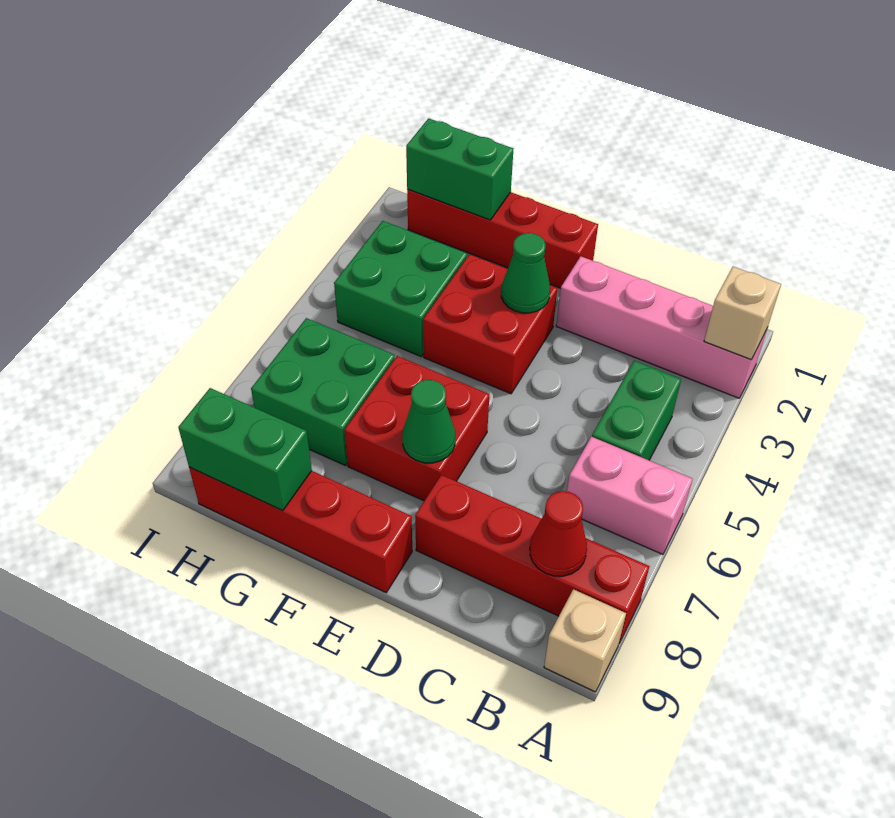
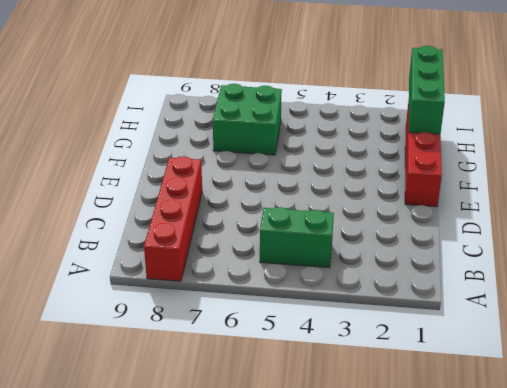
green brick G1:I1 level 2 -> green brick G1:H1 level 2
none -> pink brick A2:D2 level 1
none -> pink brick A6:B6 level 1
none -> tan brick A9 level 1

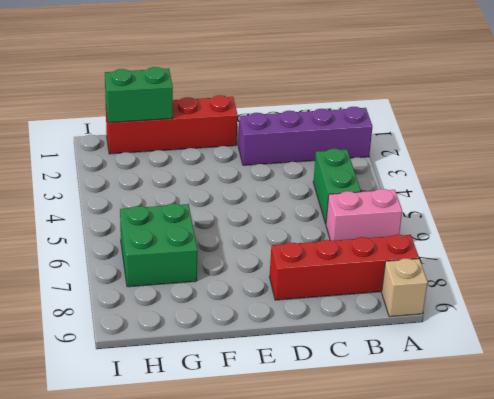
purple brick A2:D2 level 1 -> pink brick A2:D2 level 1
none -> red brick E3:F4 level 1
none -> red brick E6:F7 level 1
none -> red brick E9:H9 level 1

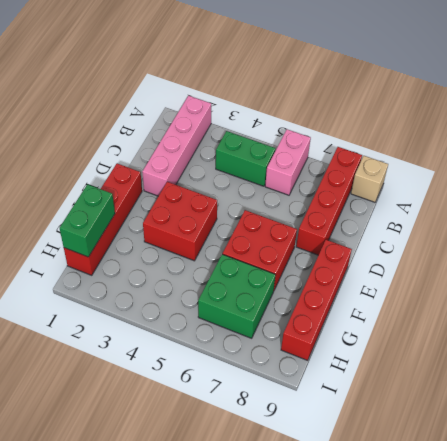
none -> green brick G3:H4 level 1
none -> tan brick A2 level 2
none -> red cone B8 level 2

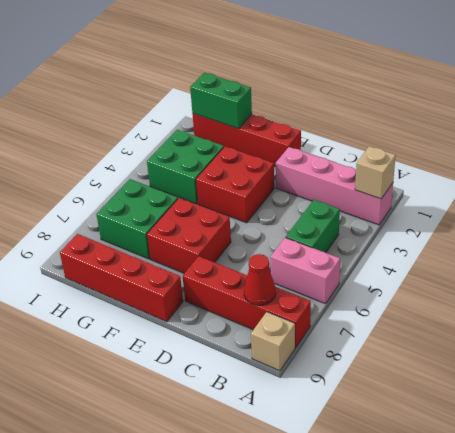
none -> green cone E3 level 2
none -> green cone E7 level 2
none -> green brick G9:H9 level 2

